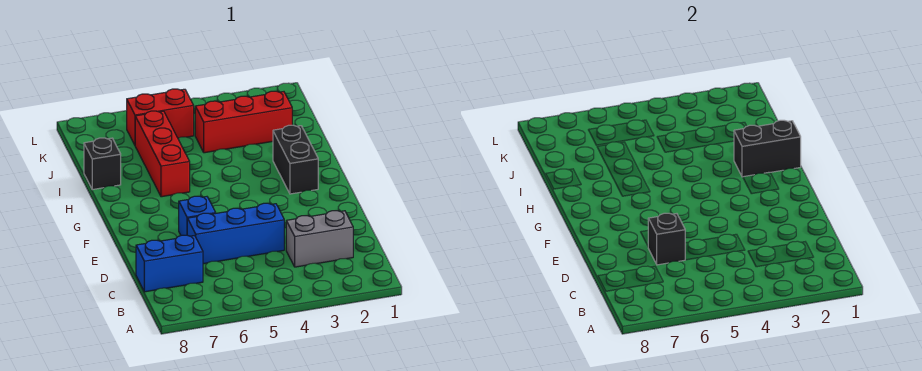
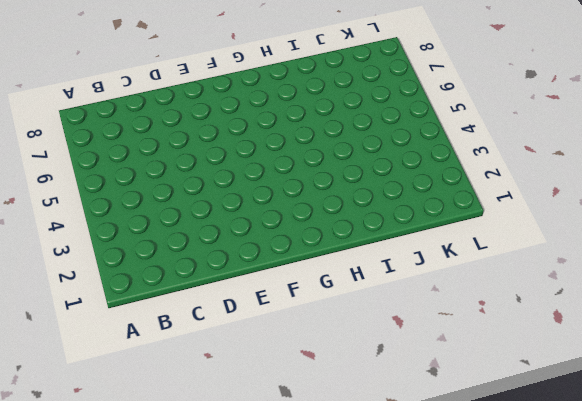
none -> grey brick C2:C3 level 1
none -> blue brick C7:C8 level 1

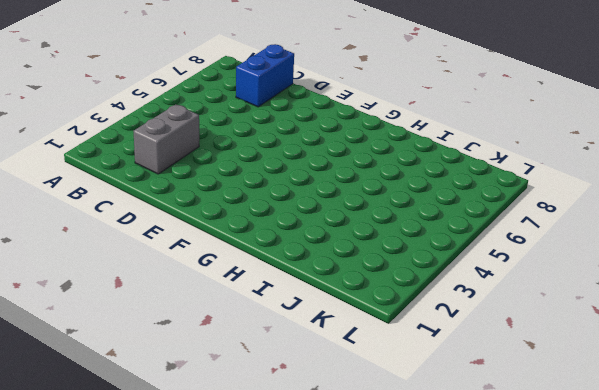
none -> blue brick D4:D6 level 1
none -> blue brick E6 level 1

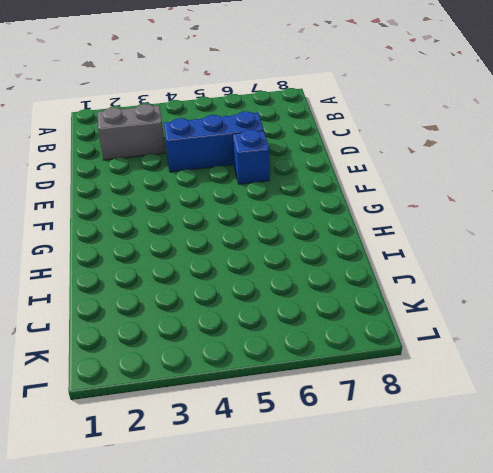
none -> blue brick C7:C8 level 1
none -> black brick G2:H2 level 1

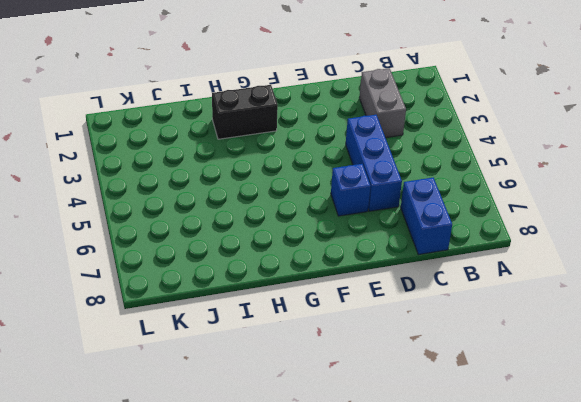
none -> red brick H6:J6 level 1
none -> black brick I8 level 1

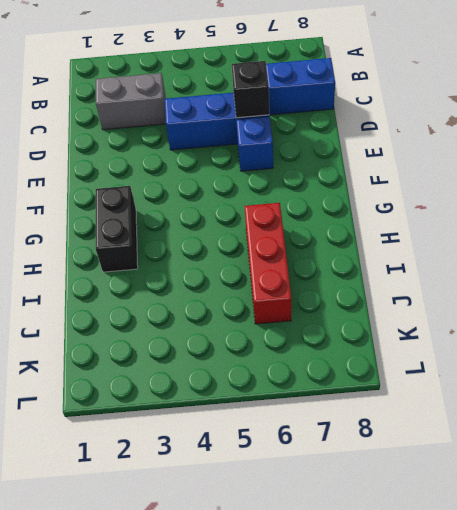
none -> black brick I8 level 1
none -> red brick J2:J4 level 1

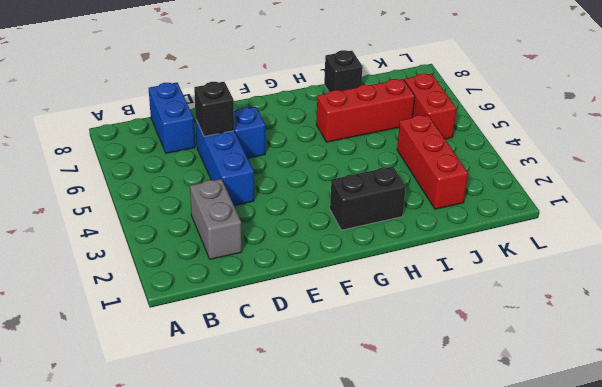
none -> black brick H1:H2 level 2

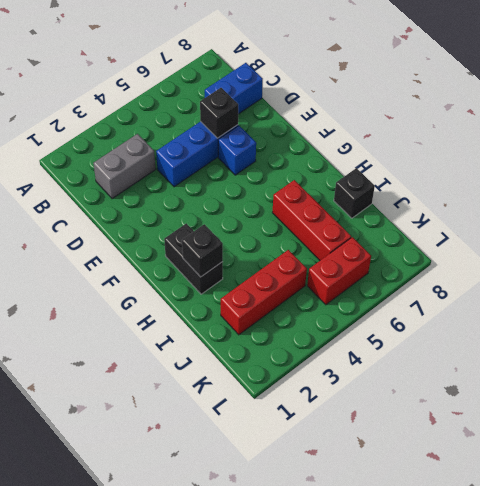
black brick H2 level 2 -> black brick H1:H2 level 2

